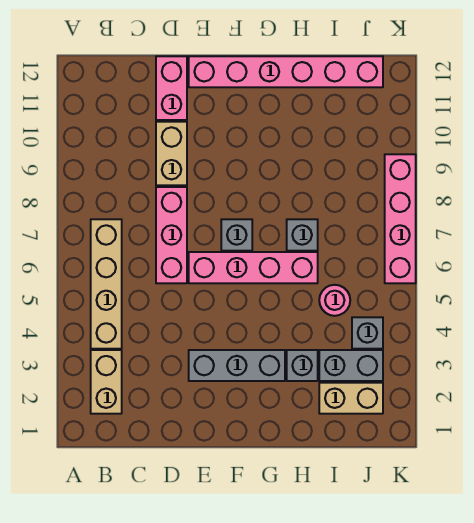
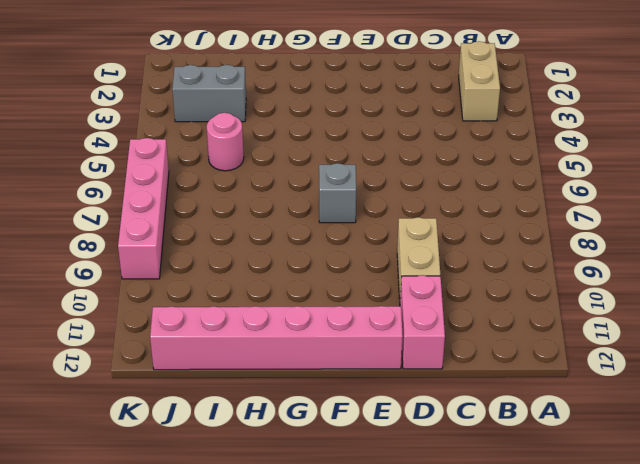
none -> tan brick B4:B7 level 1
none -> pink brick D6:D8 level 1
none -> grey brick E3:G3 level 1

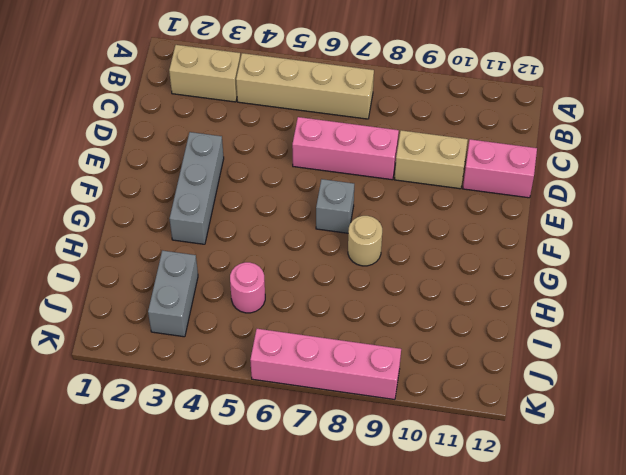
tan round brick G8 level 1 -> none
none -> pink brick E6:H6 level 1
none -> pink brick E12:J12 level 1
none -> grey brick H3 level 1

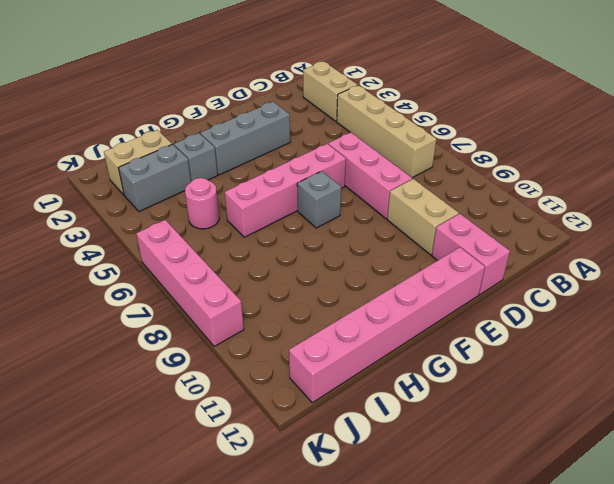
none -> grey brick H7 level 1
none -> grey brick J4 level 1

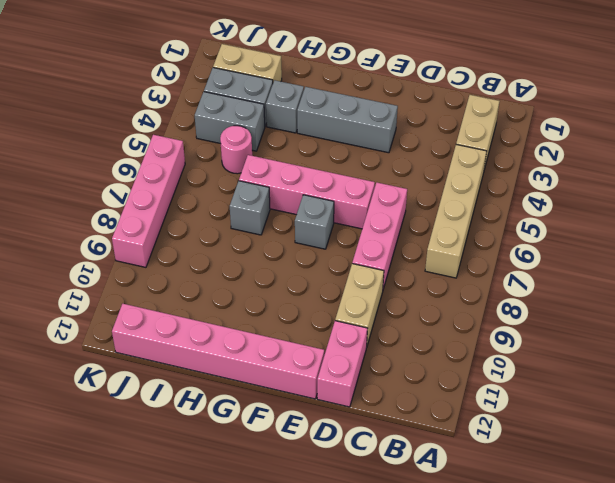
grey brick I4:J4 level 1 -> grey brick J4 level 1

